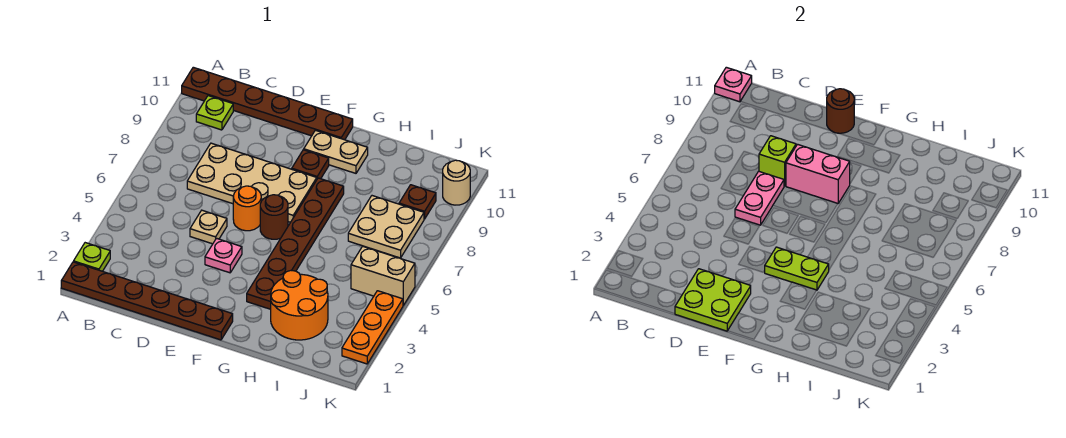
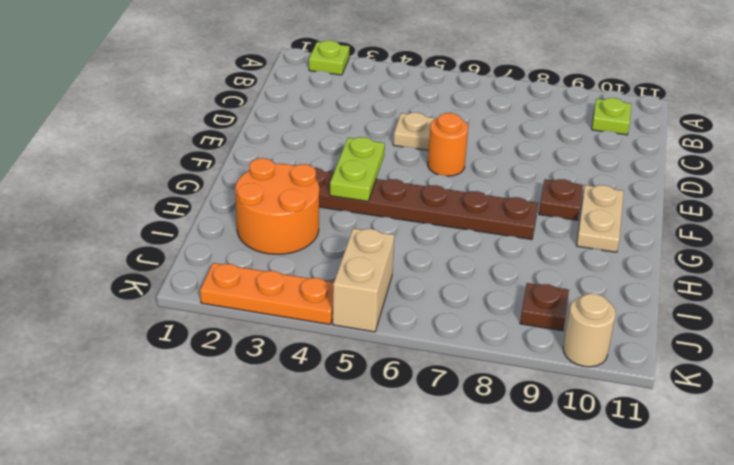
none -> brown plate A1:F1 level 1
none -> brown plate A11:F11 level 1
none -> tan plate C7:F8 level 1

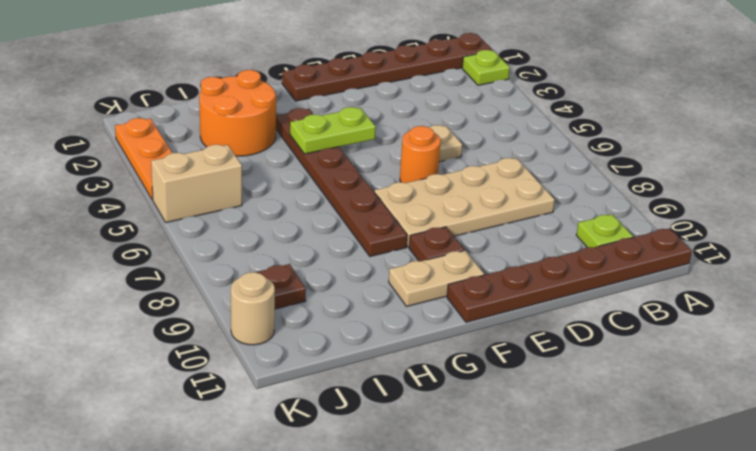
none -> pink plate E4 level 1
none -> brown round brick F6 level 1
none -> tan plate I7:J8 level 1

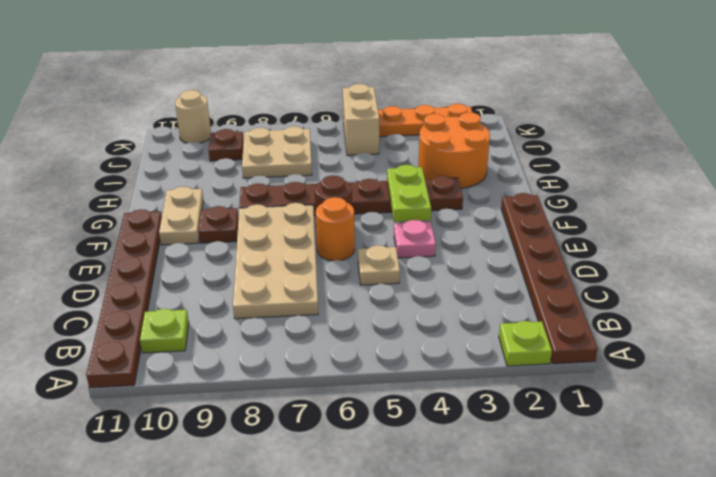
none -> pink plate A11 level 2
none -> lime plate D1:E2 level 2
none -> pink plate D6:D7 level 2

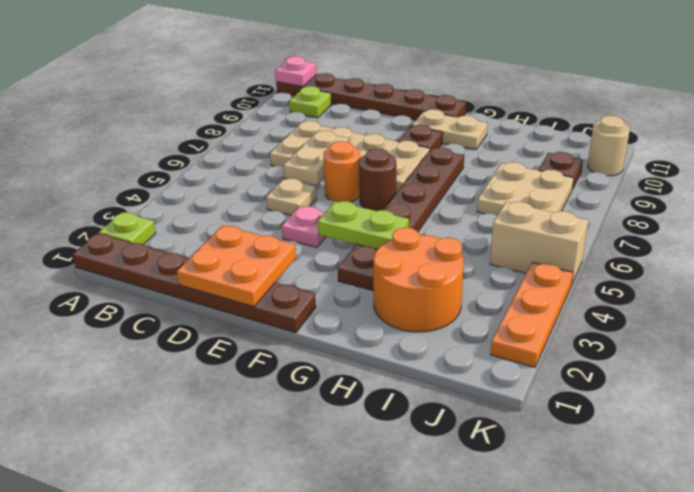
orange plate D1:E2 level 2 -> lime plate D1:E2 level 2
tan plate D6:D7 level 2 -> pink plate D6:D7 level 2
none -> lime brick D8 level 2
none -> pink brick E8:F8 level 2
none -> brown round brick E11 level 2

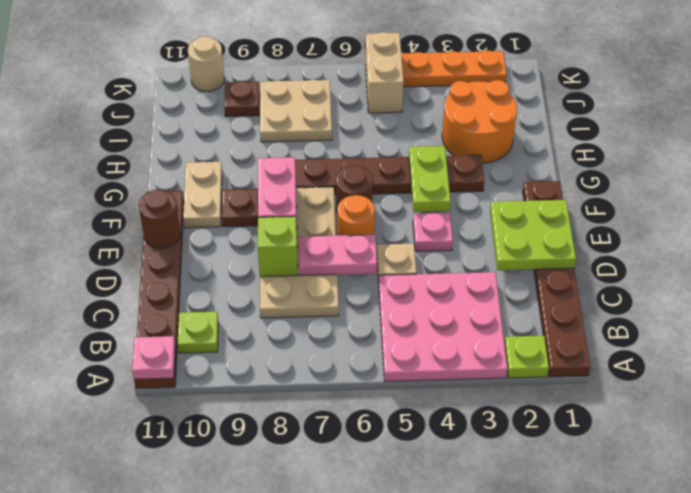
pink plate A3:C5 level 1 -> none

